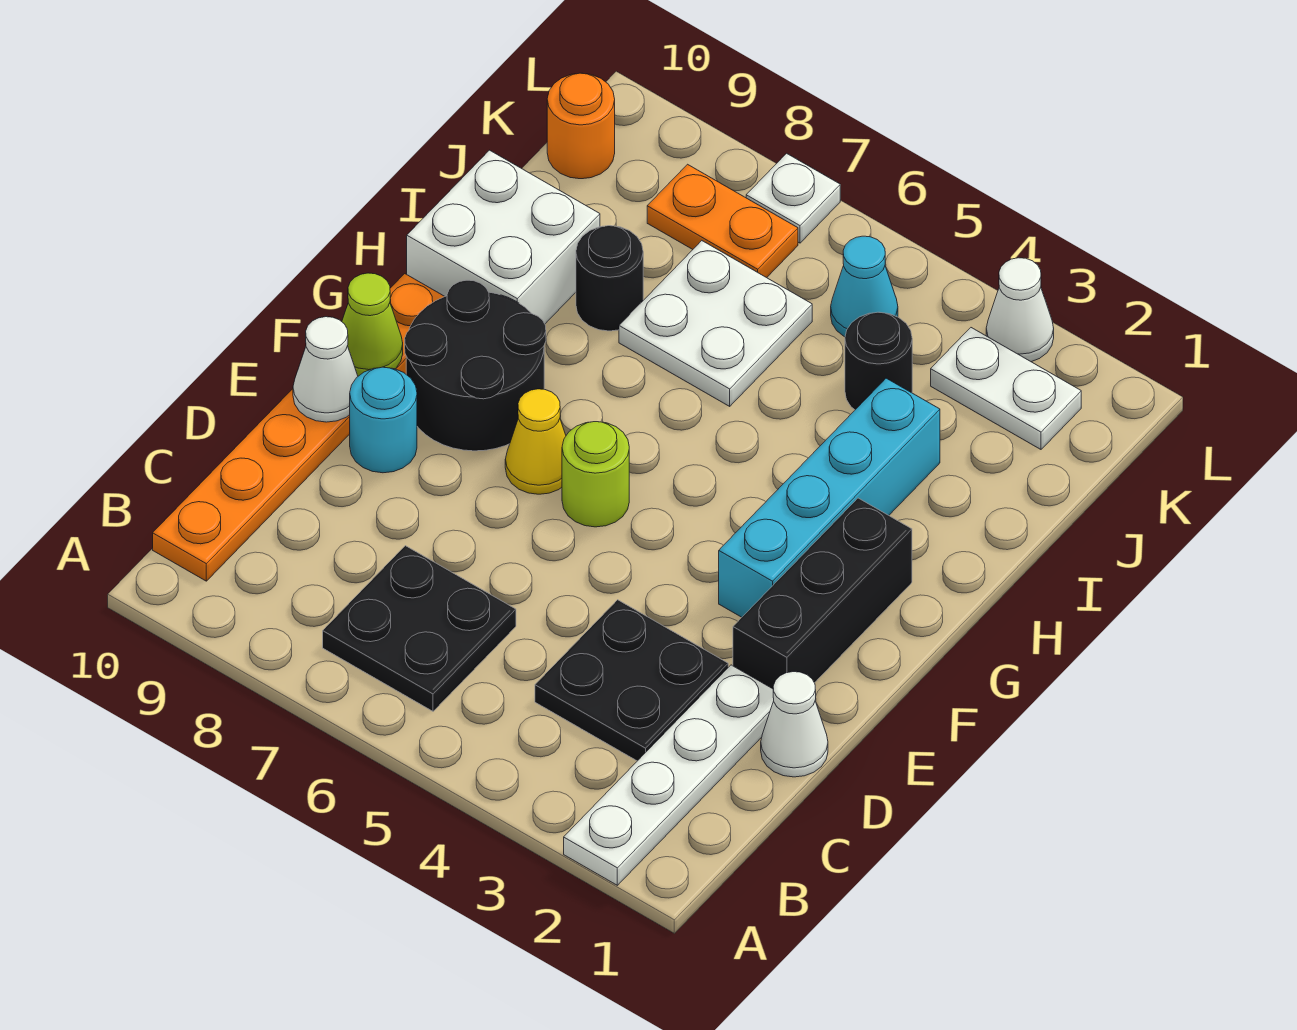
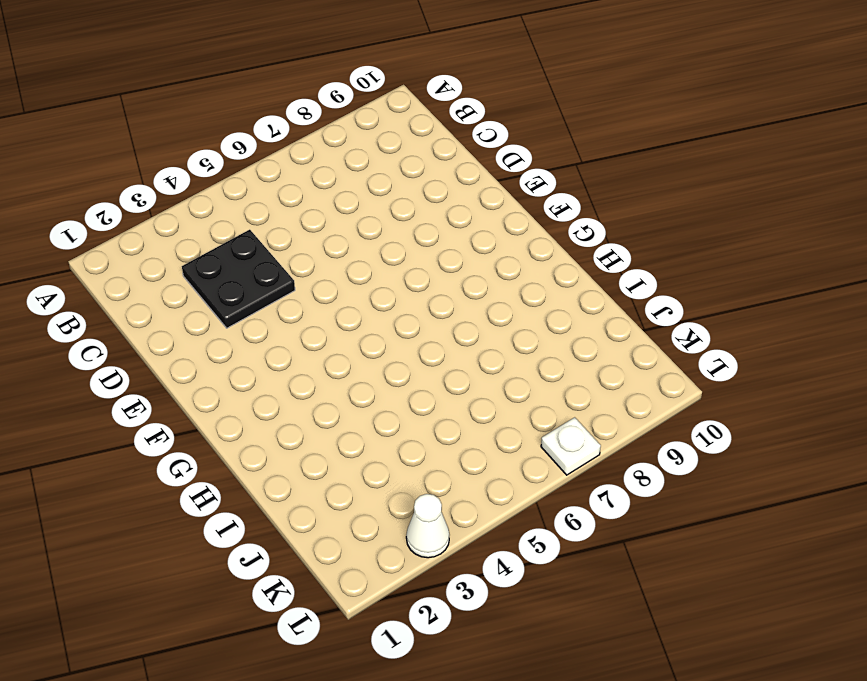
none -> white plate A2:D2 level 1
none -> black plate B6:C7 level 1
none -> orange plate B10:G10 level 1

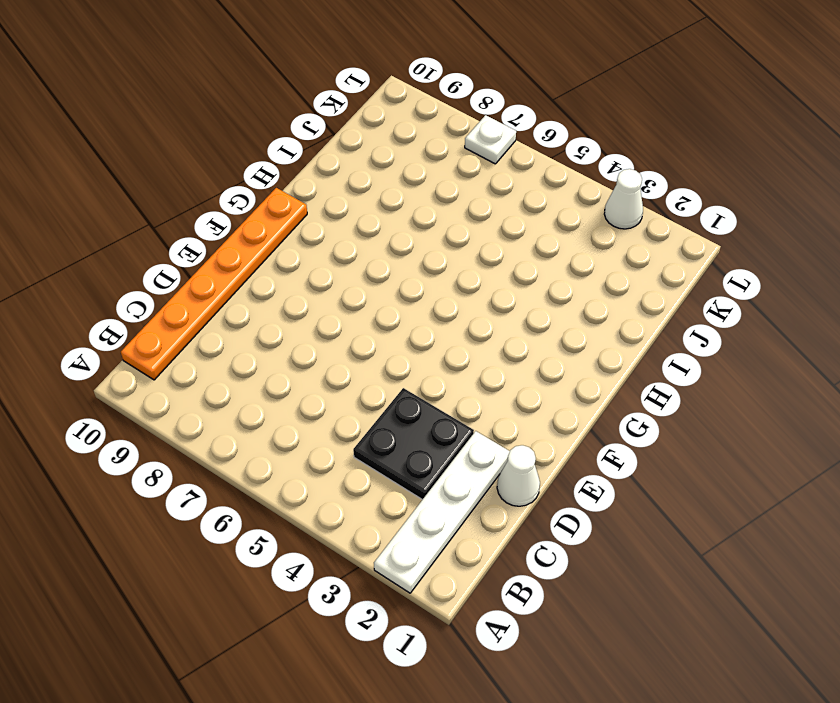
none -> black plate B6:C7 level 1
none -> black brick E2:G2 level 1
none -> cyan round brick E9 level 1

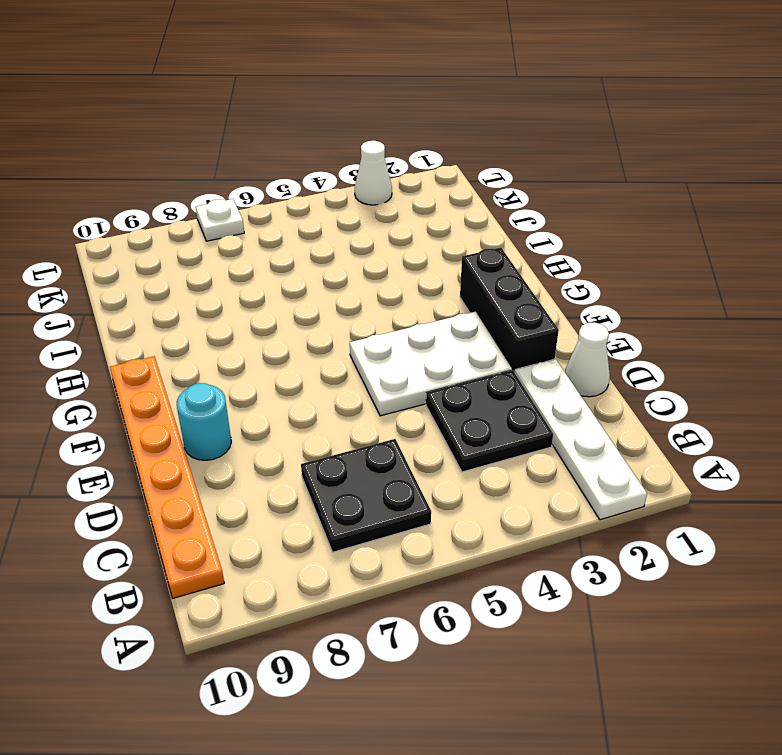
white plate E3:F5 level 1 -> cyan brick F3:I3 level 1
none -> lime round brick F6 level 1
none -> yellow cone F7 level 1
none -> black round brick F8:G9 level 1

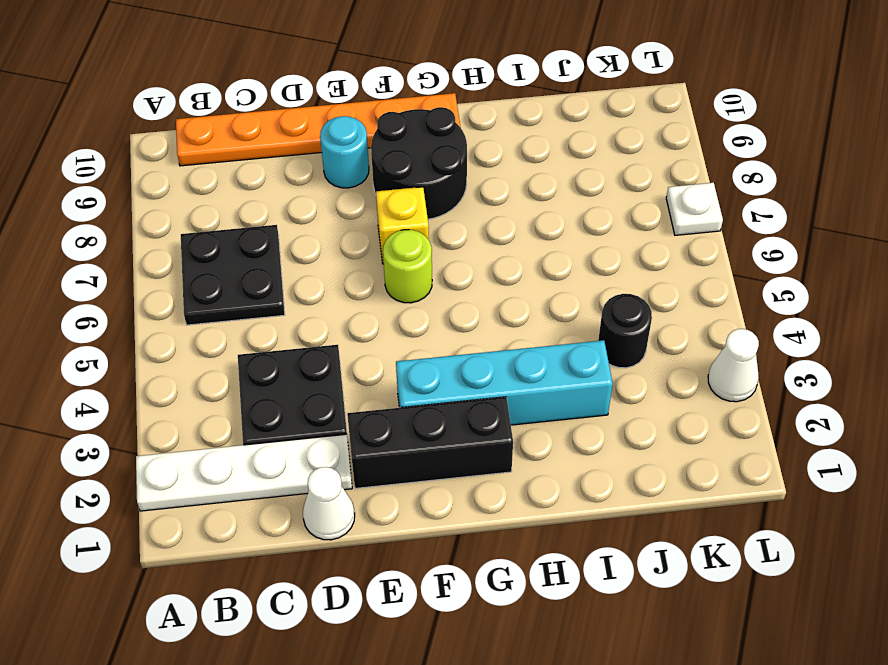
yellow brick F7 level 1 -> yellow cone F7 level 1
none -> white brick H9:I10 level 1
none -> white plate I6:J7 level 1
none -> black round brick I8 level 1

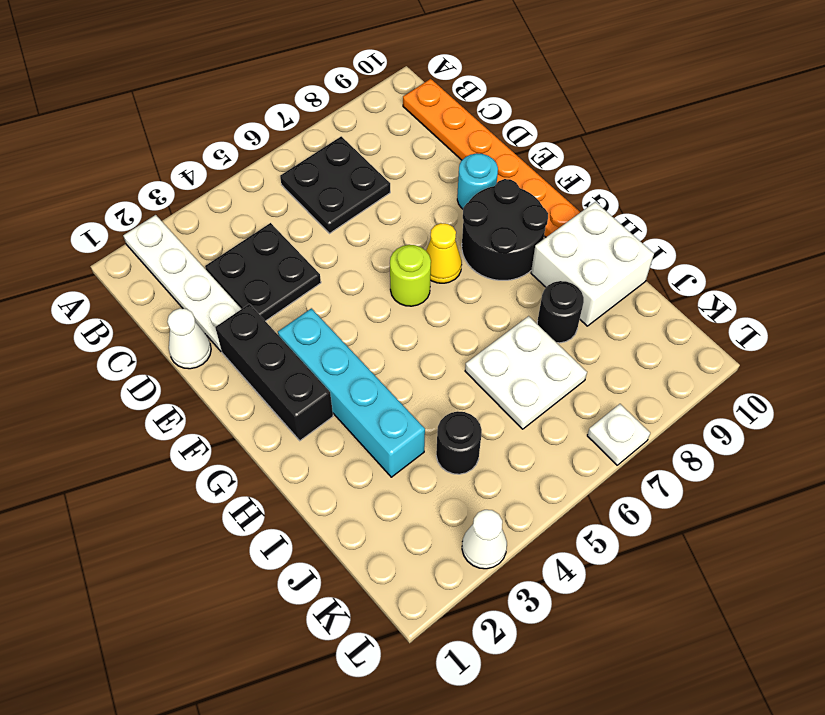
none -> white plate K2:K3 level 1
none -> cyan cone K5 level 1
none -> orange plate K7:K8 level 1

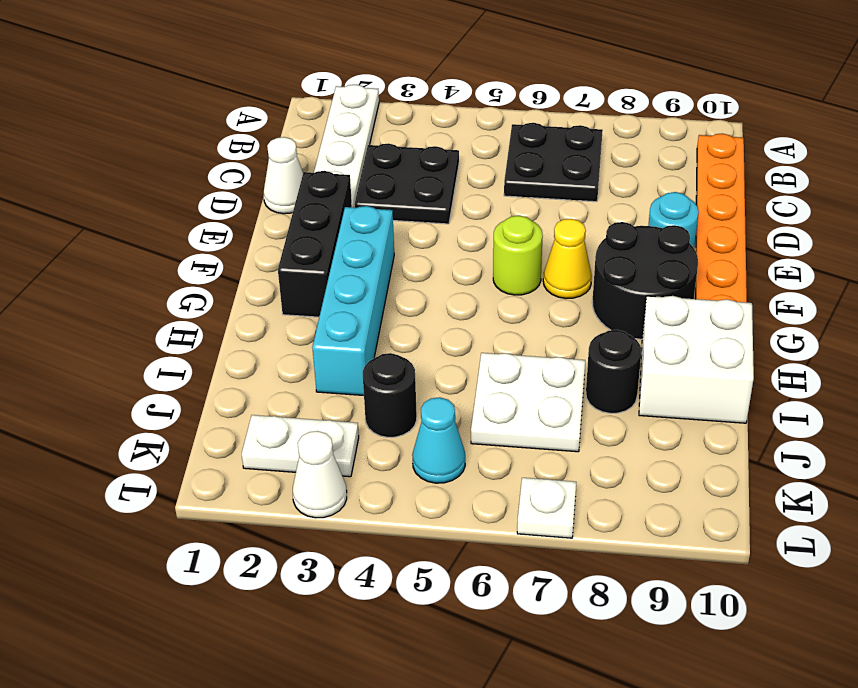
none -> orange plate K7:K8 level 1
none -> orange round brick K10 level 1
none -> white cone E10 level 2

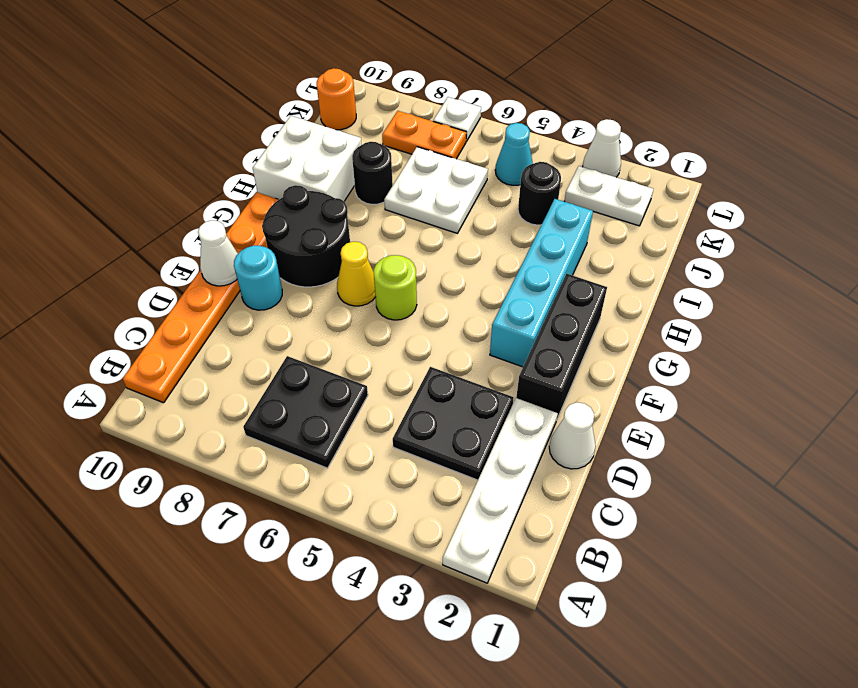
none -> lime cone F10 level 2

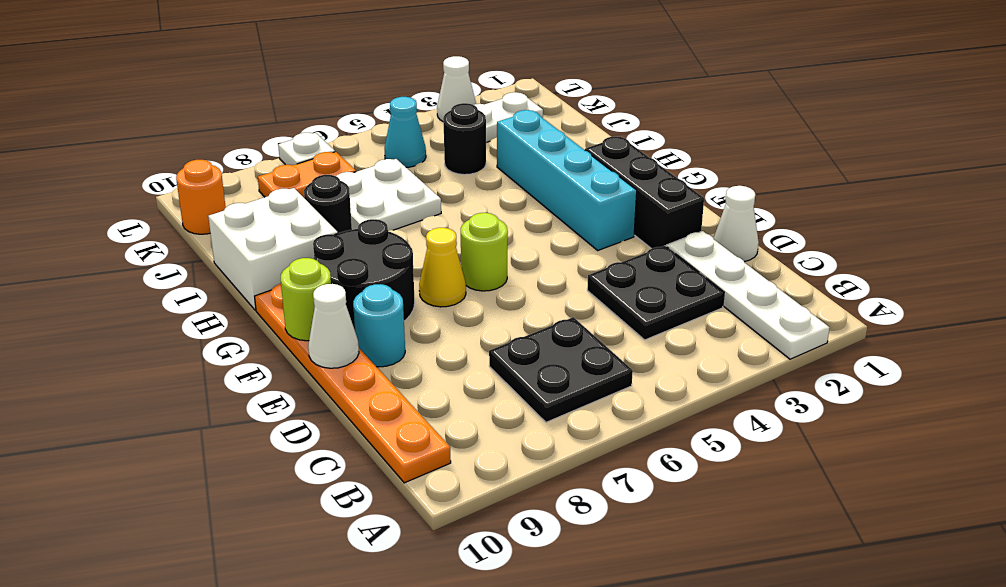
lime round brick F10 level 2 -> lime cone F10 level 2

